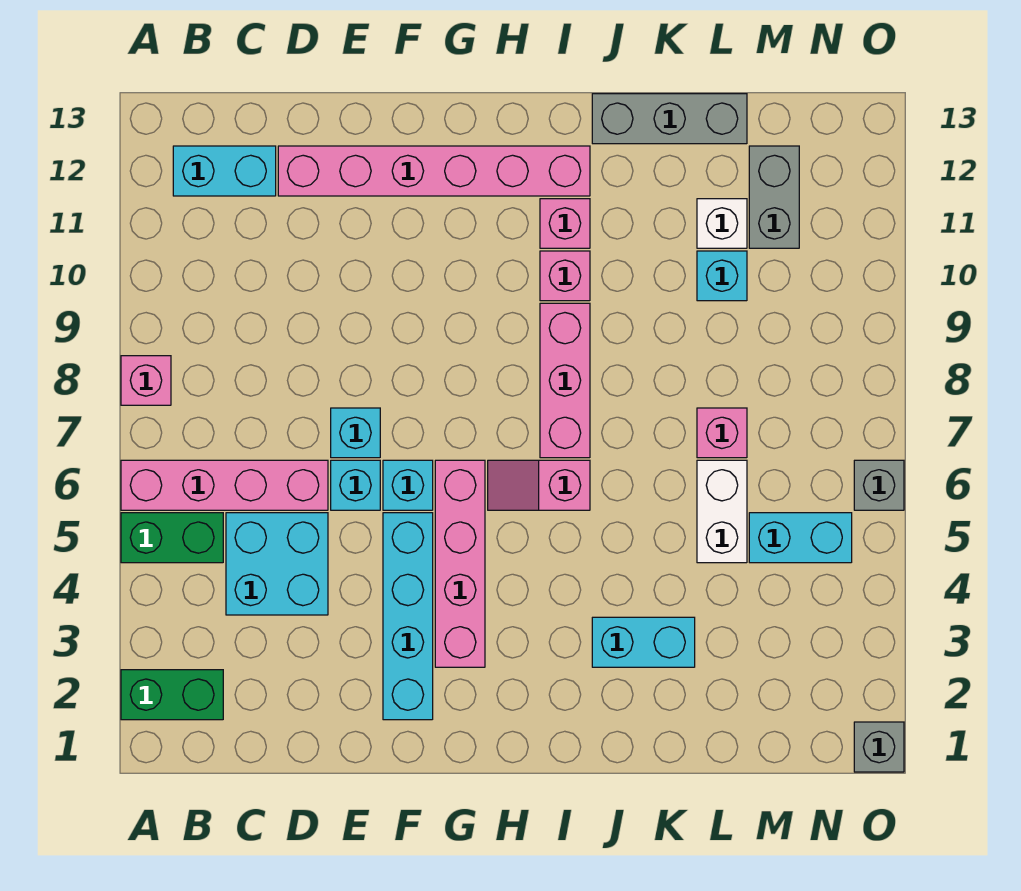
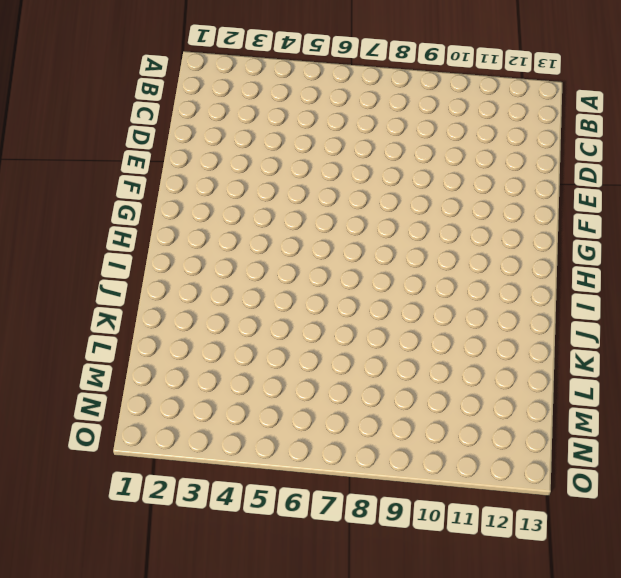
none -> green brick A2:B2 level 1
none -> green brick A5:B5 level 1
none -> pink brick A6:D6 level 1

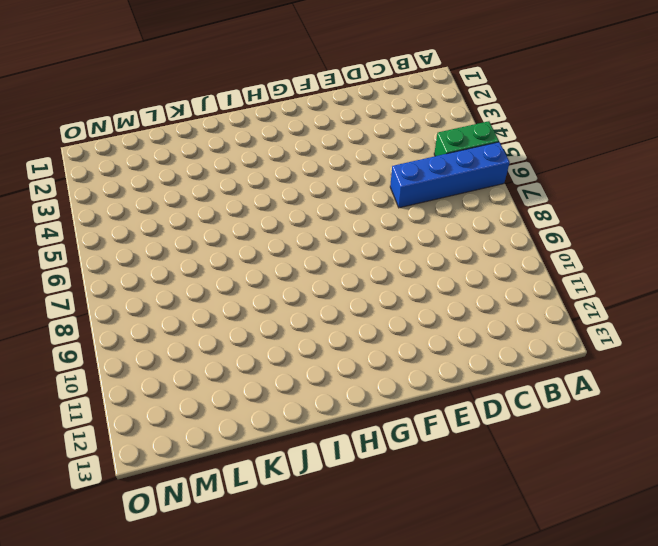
blue brick A6:D6 level 1 -> pink brick A6:D6 level 1
none -> green brick A2:B2 level 1
none -> pink brick A8 level 1
none -> cyan brick B12:C12 level 1

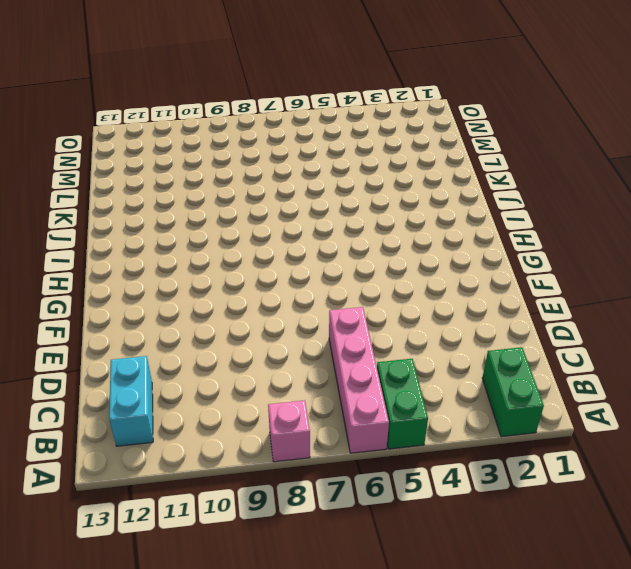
none -> cyan brick C4:D5 level 1
none -> pink brick D12:I12 level 1
none -> cyan brick E6 level 1

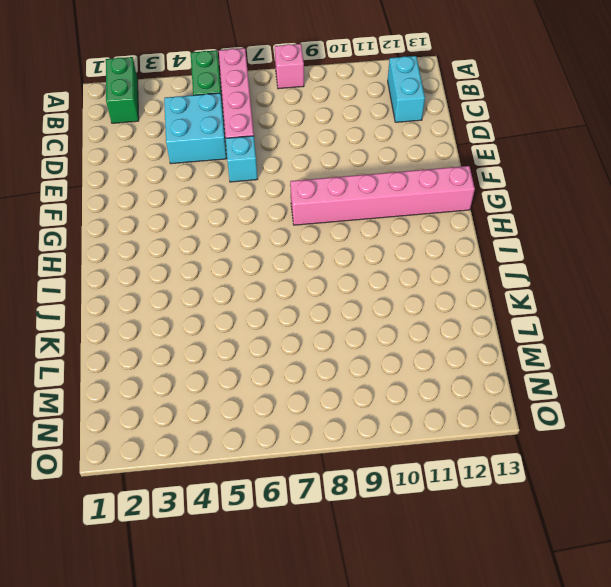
pink brick G8:G13 level 1 -> pink brick D12:I12 level 1
none -> cyan brick E7 level 1
none -> cyan brick F2:F5 level 1
none -> cyan brick F6 level 1

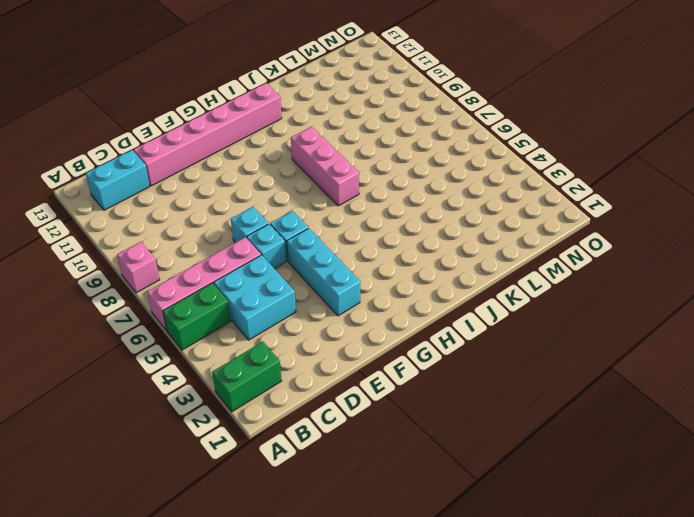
cyan brick F3:F5 level 1 -> cyan brick F2:F5 level 1
none -> pink brick G3:G6 level 1
none -> pink slope H6:I6 level 1 top I
none -> pink brick I10 level 1

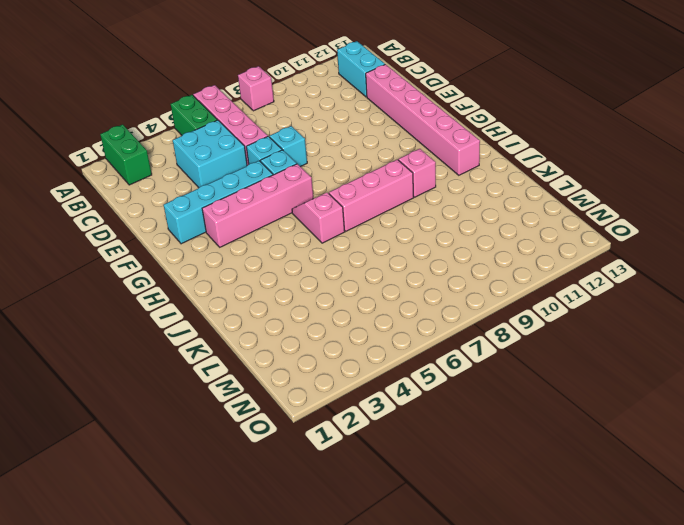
none -> pink brick I11 level 1
none -> cyan brick J3:K3 level 1
none -> grey brick J13:L13 level 1

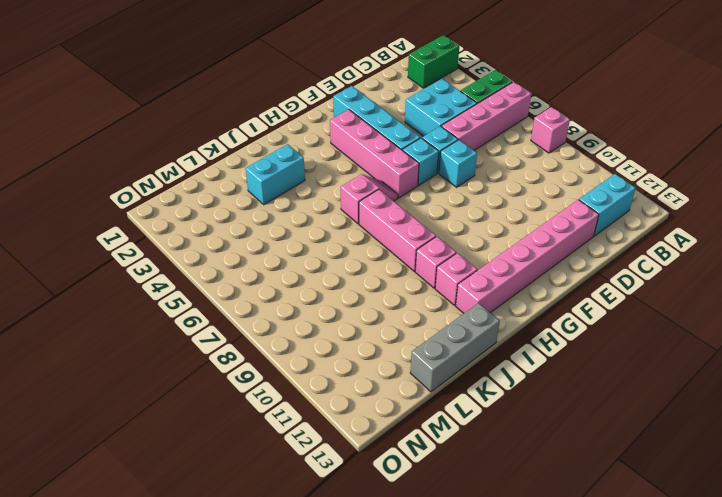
none -> white brick L5:L6 level 1
none -> pink brick L7 level 1
none -> cyan brick L10 level 1

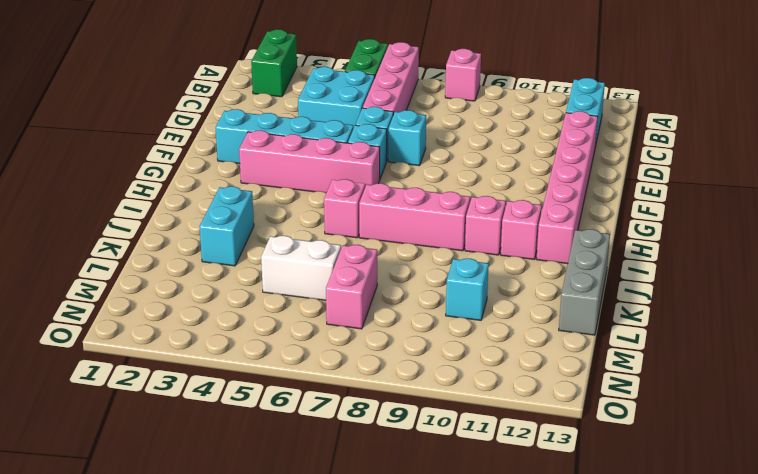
pink brick L7:M7 level 1 -> pink brick L7 level 1
none -> white brick L11 level 1
none -> cyan brick M5:N5 level 1
none -> grey brick M11:M12 level 1

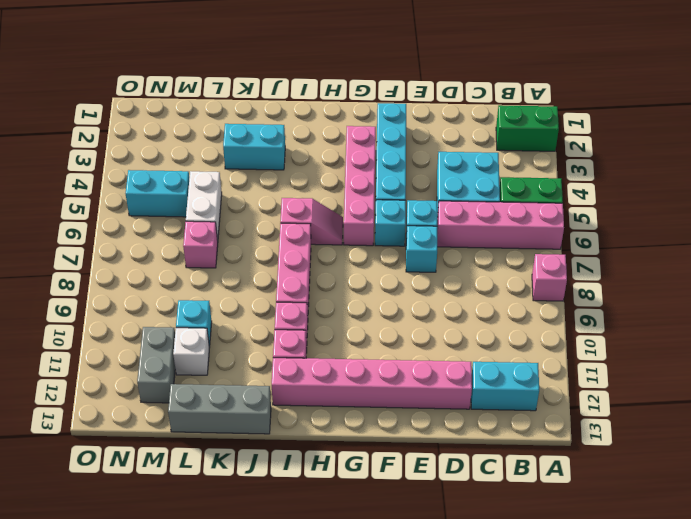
none -> grey brick O1 level 1
none -> grey brick O6 level 1

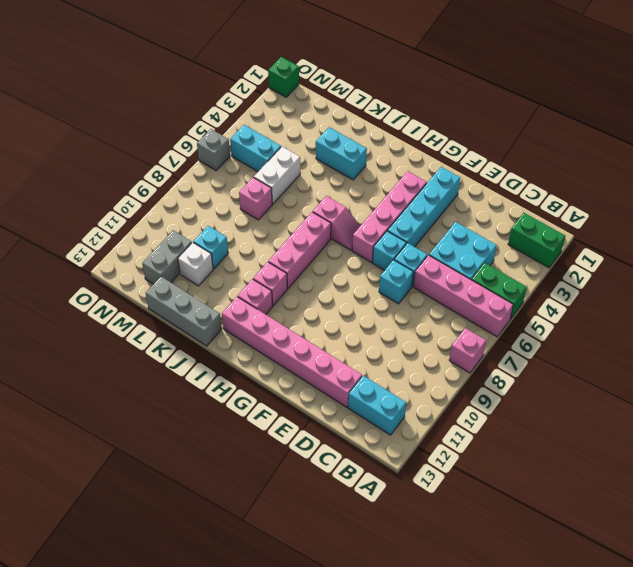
green brick O1 level 1 -> grey brick O1 level 1

